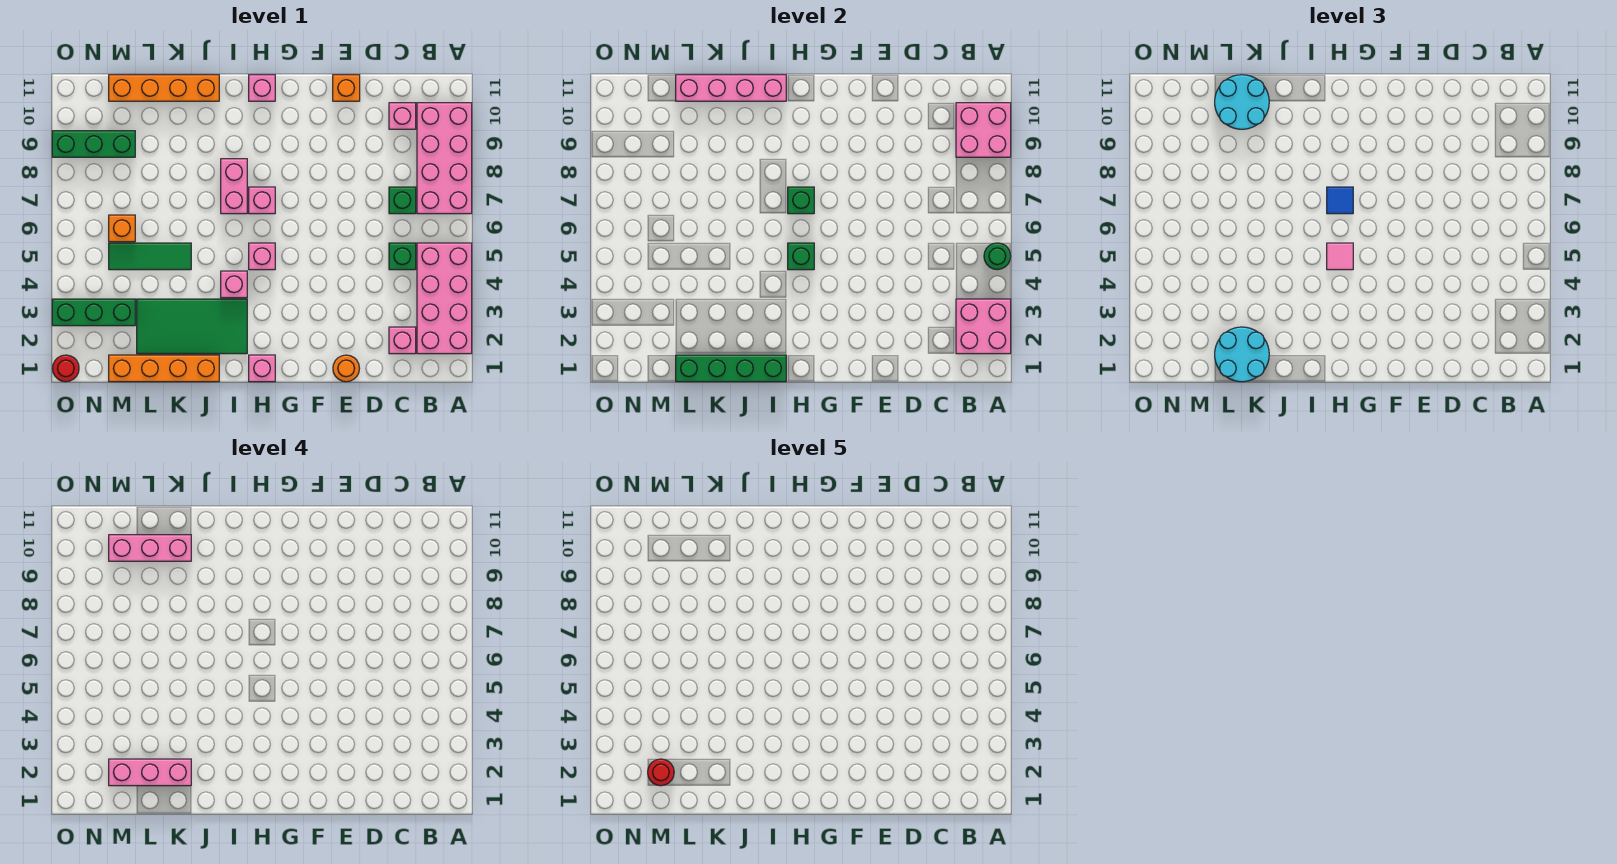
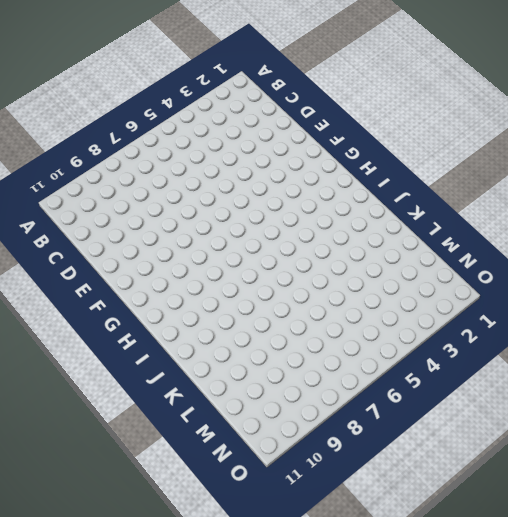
none -> pink brick A2:B5 level 1
none -> pink brick A7:B10 level 1
none -> pink brick C2 level 1
none -> green brick C5 level 1

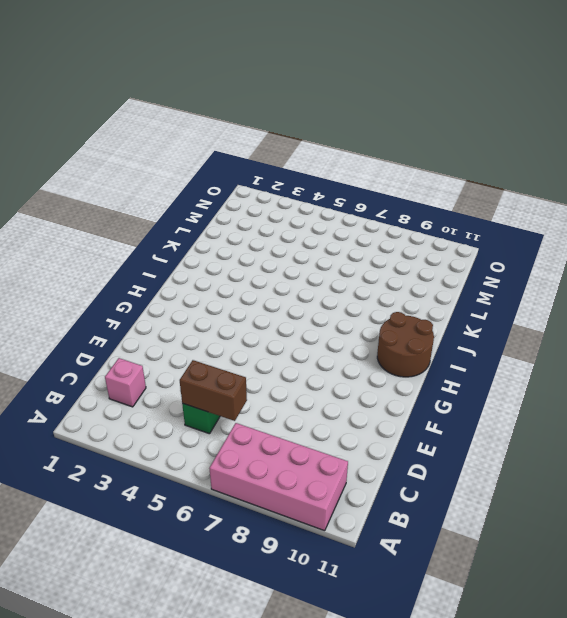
brown brick C5:C6 level 2 -> none
brown round brick H10:I11 level 1 -> pink brick H11 level 1
none -> pink brick A2:B5 level 1
none -> green brick C7 level 1
none -> pink brick C10 level 1
none -> orange round brick E1 level 1

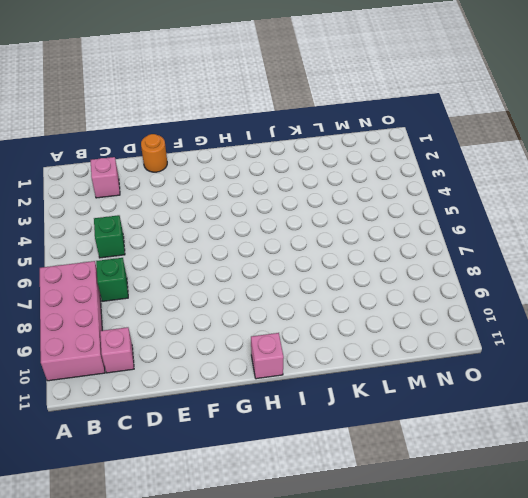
none -> pink brick A2:B5 level 1
none -> orange brick E11 level 1
none -> pink brick H1 level 1
none -> pink brick H5 level 1

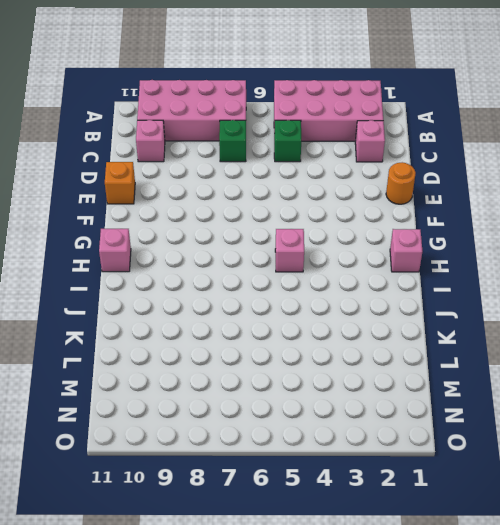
none -> pink brick H7 level 1
none -> green tile I2:L3 level 1
none -> pink brick I4 level 1
none -> pink brick I7:I8 level 1

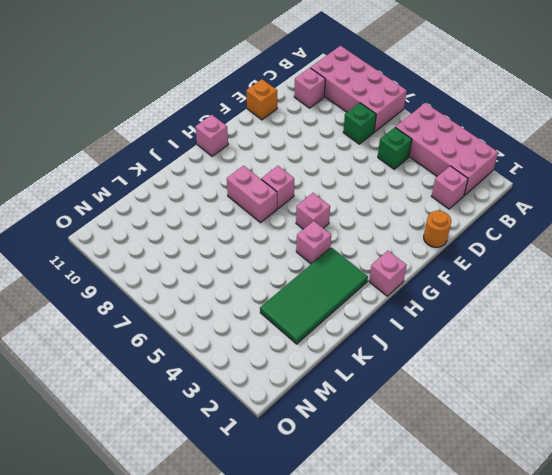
none -> orange brick J1:M1 level 1
none -> orange brick J11:M11 level 1
none -> green tile K5:M5 level 1
none -> green brick M3:O3 level 1

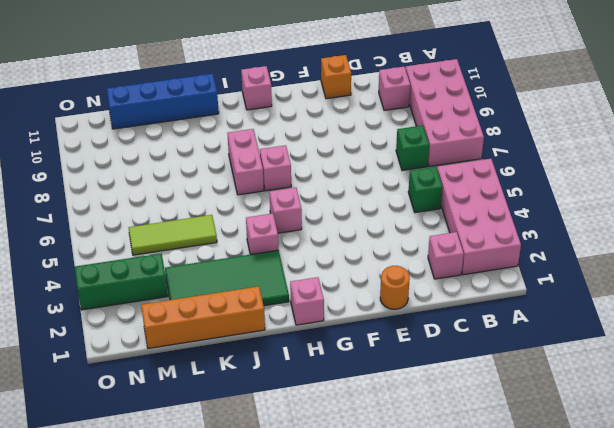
blue brick J11:M11 level 1 -> orange brick J11:M11 level 1
lime tile K5:M5 level 1 -> green tile K5:M5 level 1
none -> orange brick M6 level 1
none -> green brick M9:O9 level 1
none -> red round brick O1 level 1
none -> pink brick A2:B3 level 2

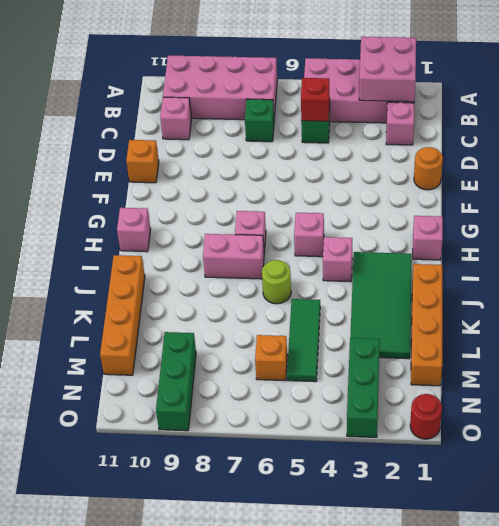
red brick C5 level 2 -> none
lime round brick J6 level 1 -> none
none -> green round brick A5 level 2
none -> pink brick A9:B10 level 2
none -> green brick H5 level 2
none -> green brick H7 level 2

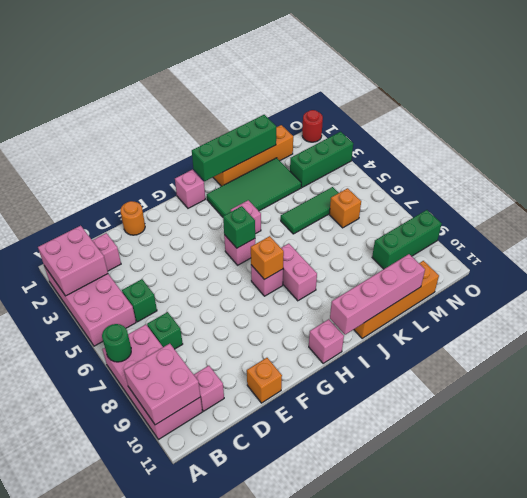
green round brick A7 level 2 -> green round brick A5 level 2
orange brick H7 level 2 -> green brick H7 level 2
none -> pink tile H5 level 3
none -> blue tile H7 level 3
none -> cyan round brick K1:L2 level 3
none -> cyan round brick K10:L11 level 3

